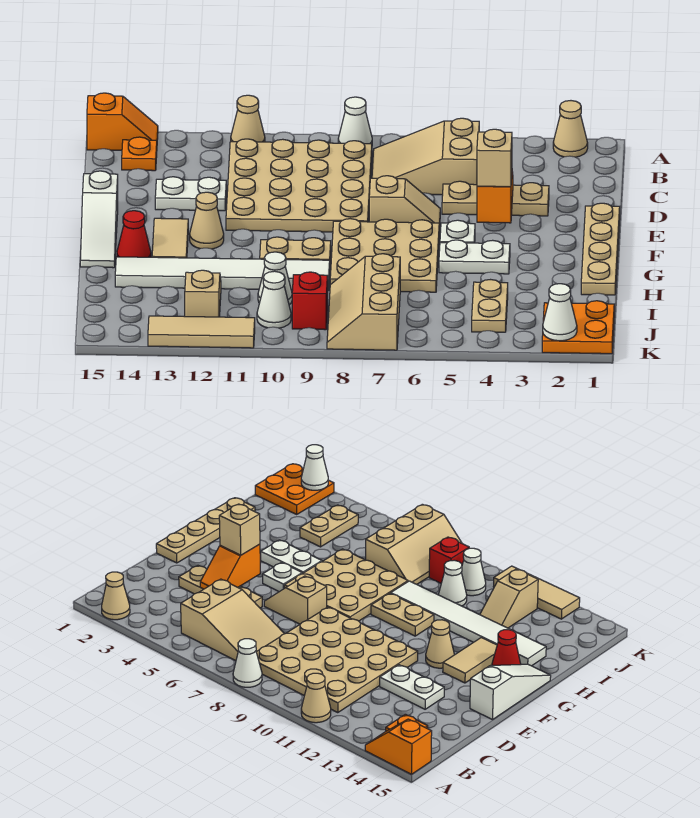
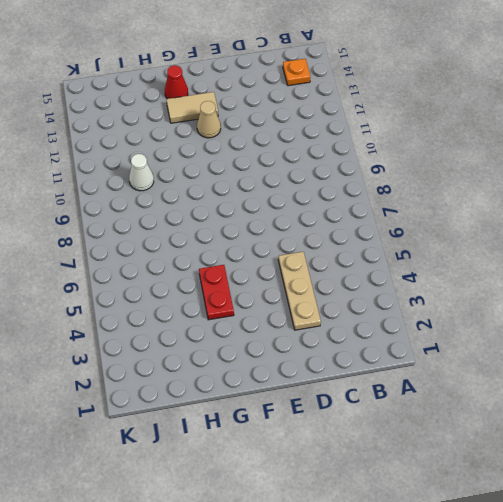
red plate G4:G5 level 1 -> white plate G4:G5 level 1
none -> tan cone A2 level 1
none -> white cone A8 level 1
none -> tan cone A11 level 1
none -> orange slope A14:A15 level 1 top 15

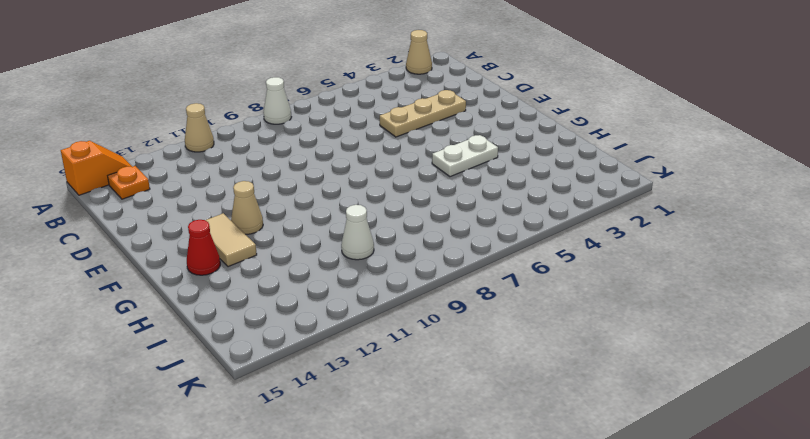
none -> tan slope B5:C7 level 1 top 5
none -> tan plate B8:E11 level 1
none -> white plate D12:D13 level 1
none -> tan plate E1:H1 level 1

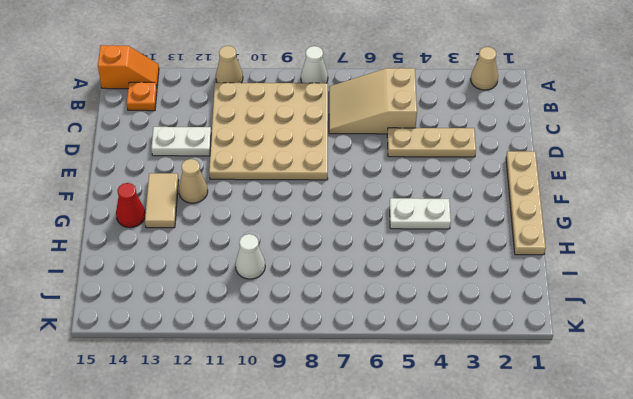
none -> tan slope E6:E7 level 1 top 7
none -> white slope E15:G15 level 1 top E
none -> white plate F5 level 1
none -> tan plate F6:H8 level 1

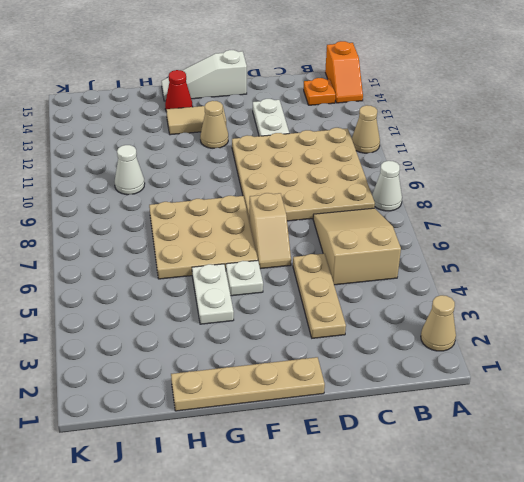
none -> tan plate G9:G10 level 1
none -> white tile H9:H14 level 1
none -> tan plate I4:J4 level 1
none -> tan slope I7:K8 level 1 top 7

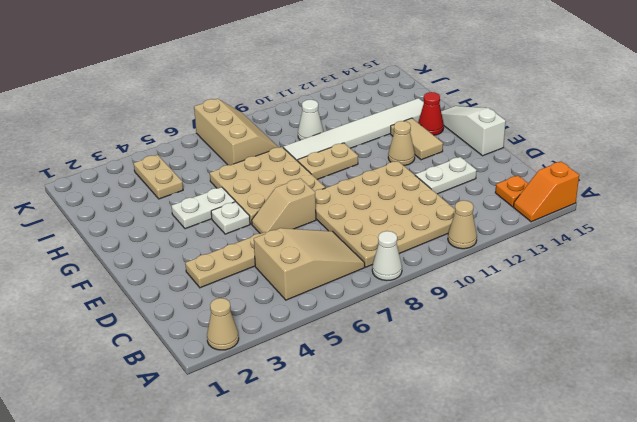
none -> tan plate E1:H1 level 1
none -> tan slope I12:J12 level 1 top J
none -> orange plate J1:K2 level 1
none -> red brick J9 level 1

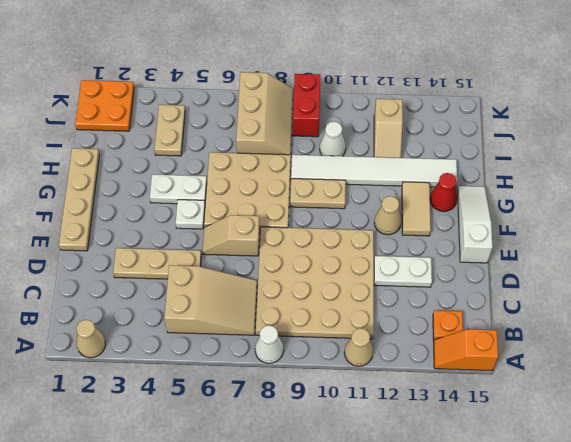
red brick J9:K9 level 1 -> red brick J9 level 1
none -> white cone J10 level 1
none -> tan tile K11:K13 level 1
none -> orange slope D4:E4 level 2 top E
none -> white cone K2 level 2

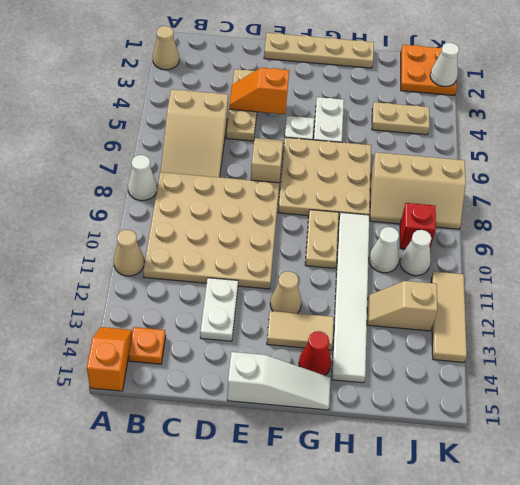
none -> tan brick E4 level 3

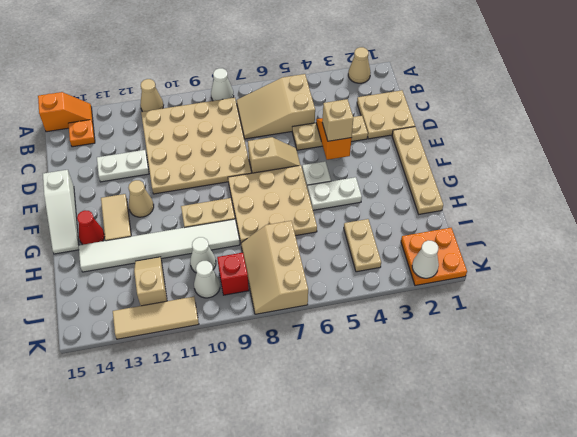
tan plate C1:D2 level 1 -> none

